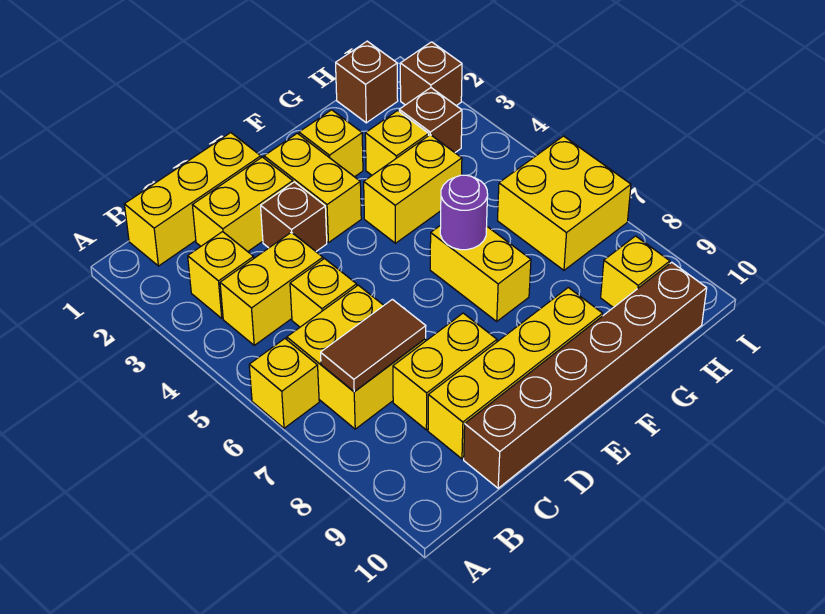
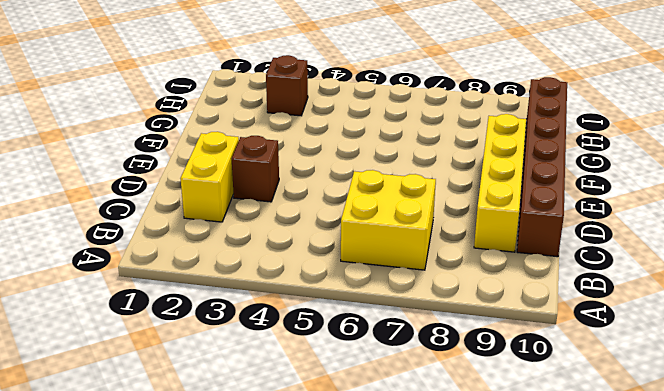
none -> yellow brick A6 level 1
none -> yellow brick B1:D1 level 1
none -> yellow brick B3 level 1

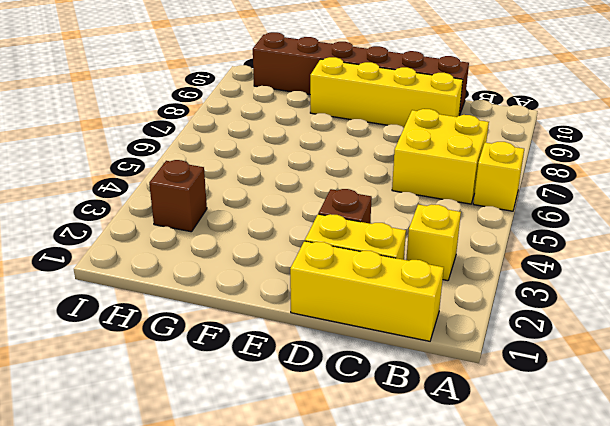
none -> yellow brick B4:C4 level 1
none -> yellow brick C5 level 1
none -> yellow brick C8:D8 level 1

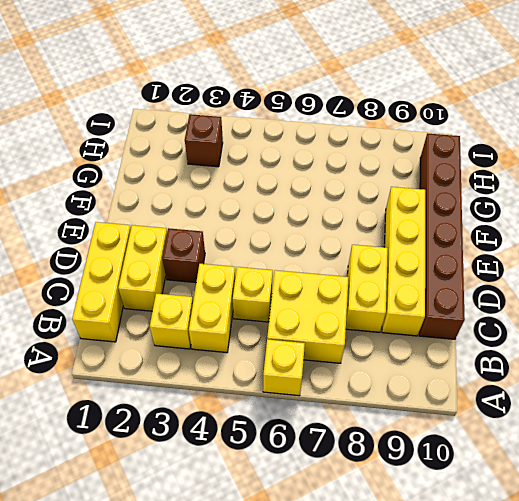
none -> yellow brick E2:E3 level 1
none -> yellow brick F2 level 1
none -> yellow brick F4:G4 level 1

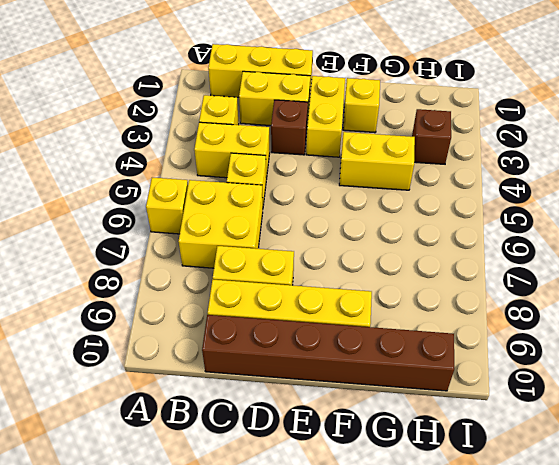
none -> yellow brick F6:F7 level 1
none -> yellow brick G3 level 1
none -> brown brick H1 level 1

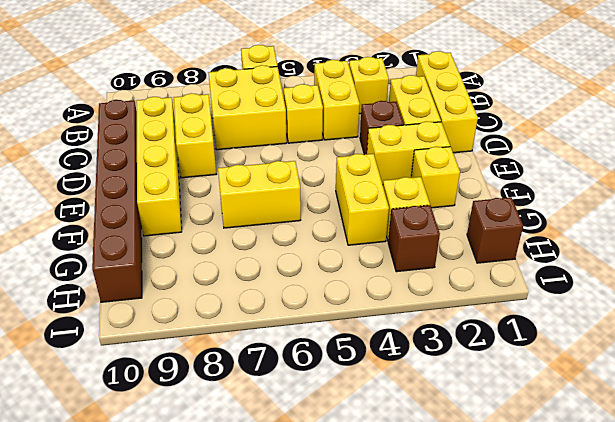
none -> yellow brick H6:I7 level 1
none -> yellow brick H9 level 1
none -> brown brick I2 level 1

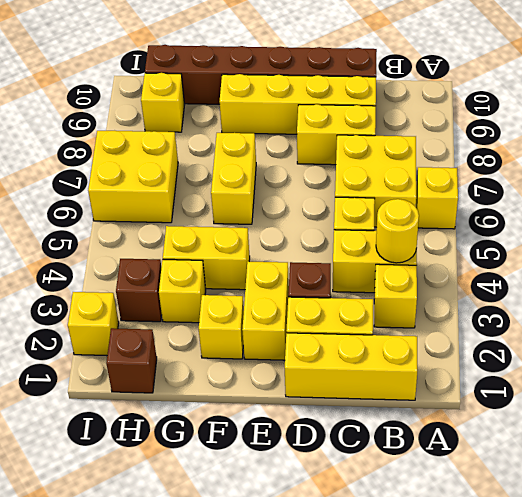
yellow round brick B4 level 2 -> none
yellow brick I2 level 1 -> brown brick I2 level 1
none -> brown tile B7:C7 level 2
none -> purple round brick F6 level 2

